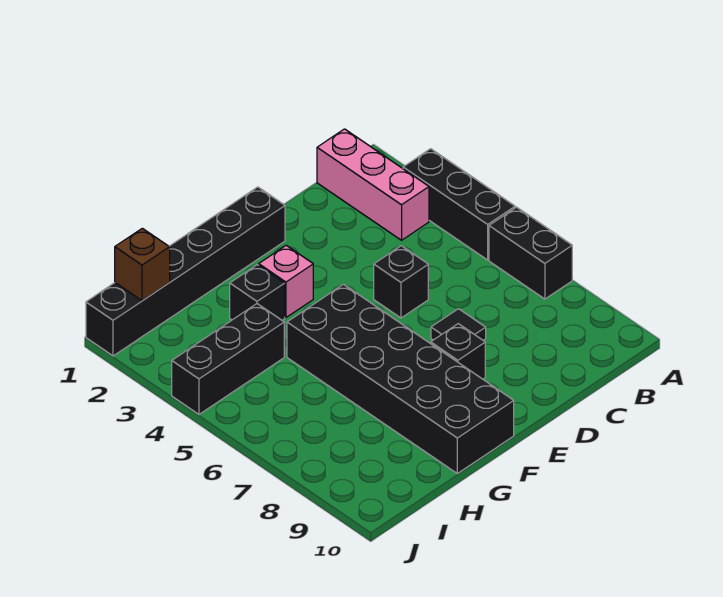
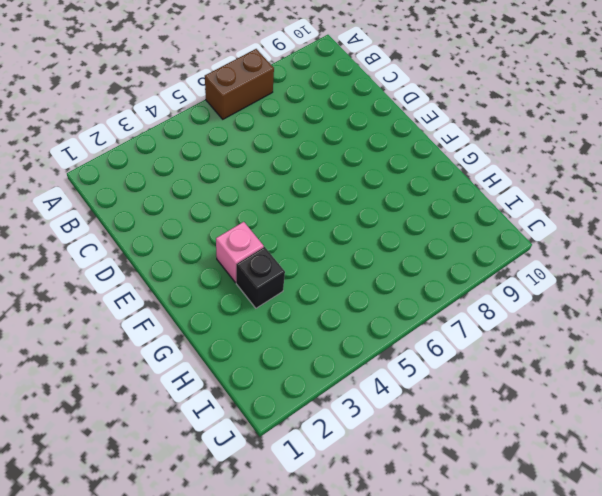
brown brick A6:A7 level 1 -> black brick A6:A7 level 1
none -> black brick A3:A5 level 1
none -> pink brick B1:B3 level 1
none -> black brick D5 level 1

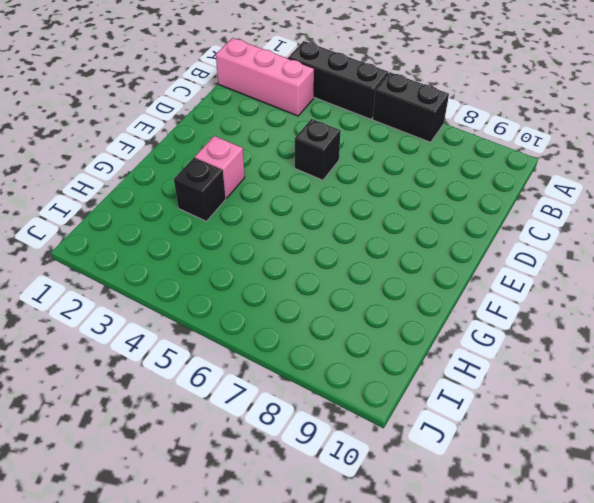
none -> black tile D7 level 1
none -> black brick E1:J1 level 1
none -> black brick E8 level 1

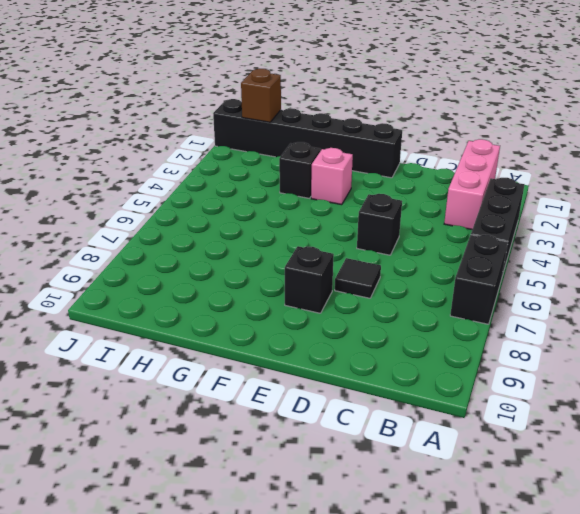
none -> black brick F5:G10 level 1
none -> black brick H4:J4 level 1

